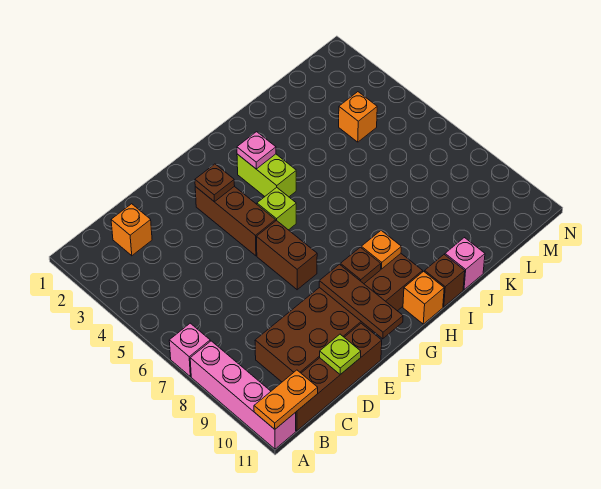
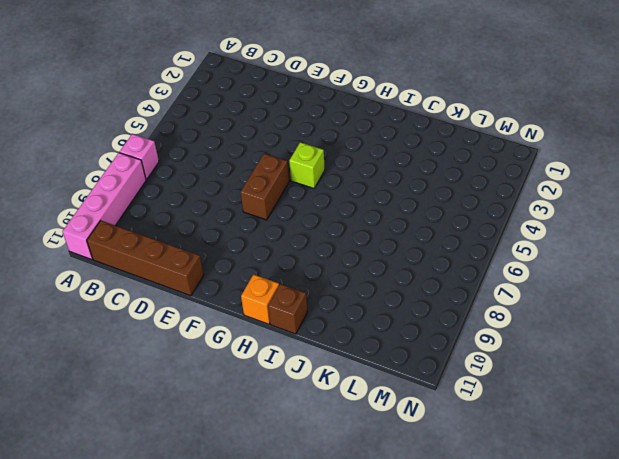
none -> orange brick C2 level 1
none -> brown brick C9:H10 level 1
none -> brown brick F3:F5 level 1

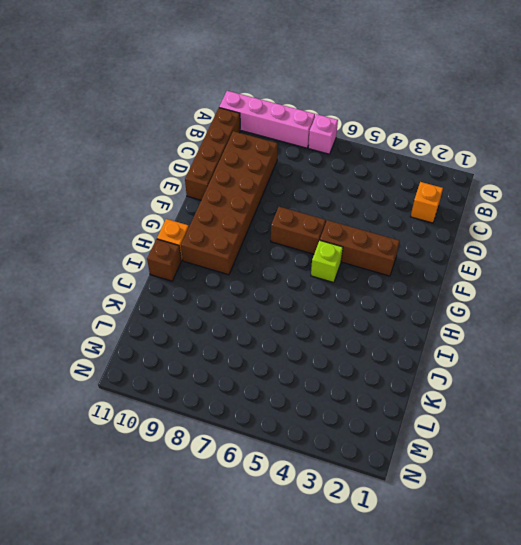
none -> lime brick H3:H4 level 1
none -> pink brick J11 level 1
none -> orange brick L4 level 1

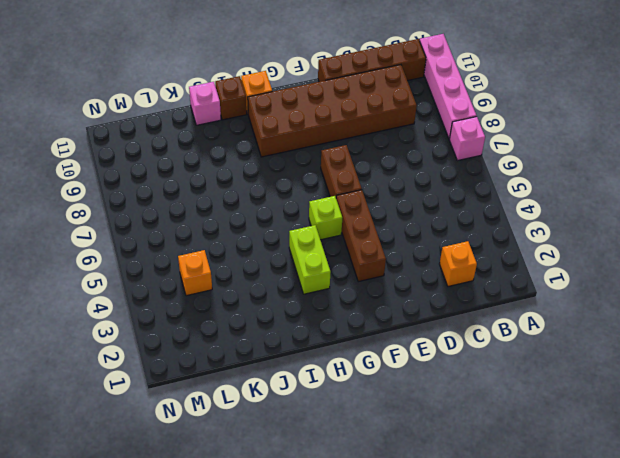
none -> orange plate A11:B11 level 2
none -> lime plate D11 level 2
none -> brown plate F3 level 2

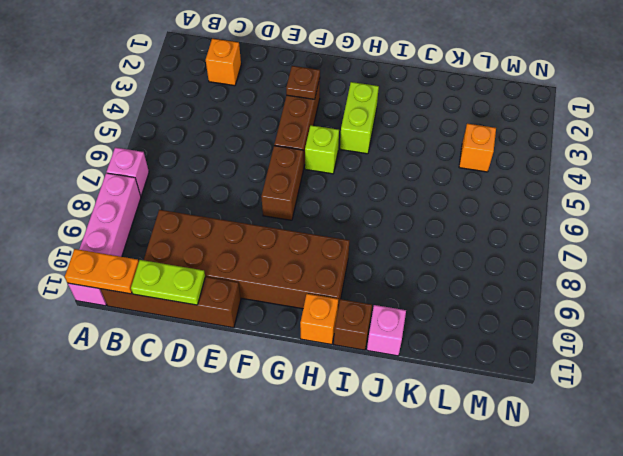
lime plate C11:D11 level 2 -> lime plate D11 level 2
none -> brown plate F9:F11 level 2
none -> brown plate G9 level 2
none -> pink plate H3 level 2

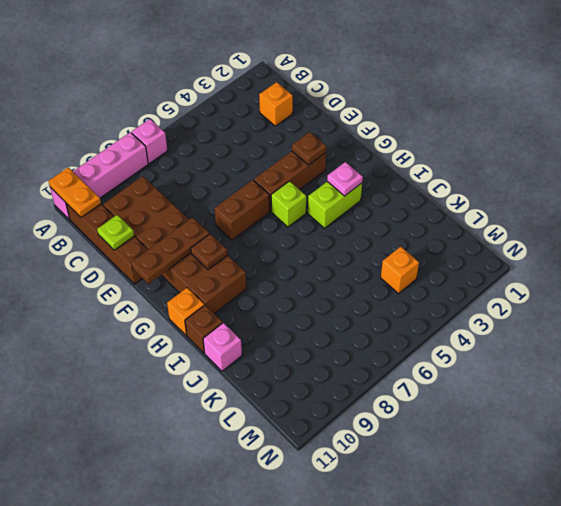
none -> orange plate H9 level 2

